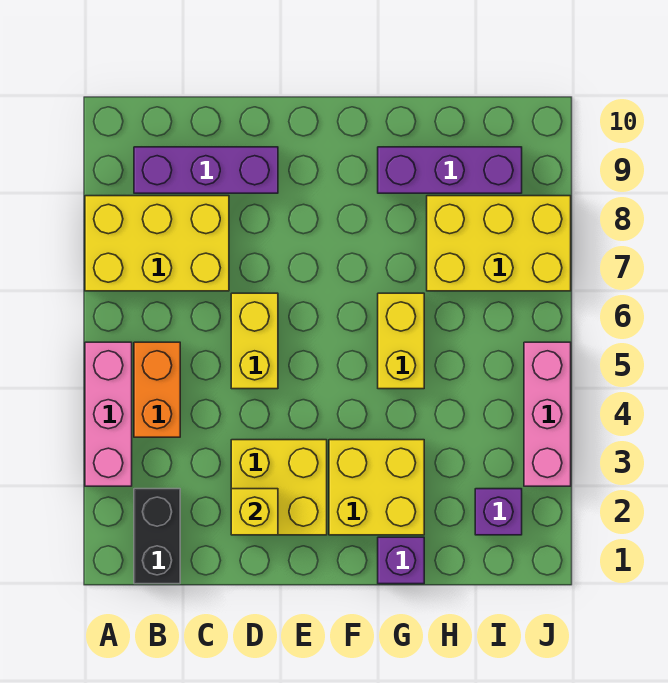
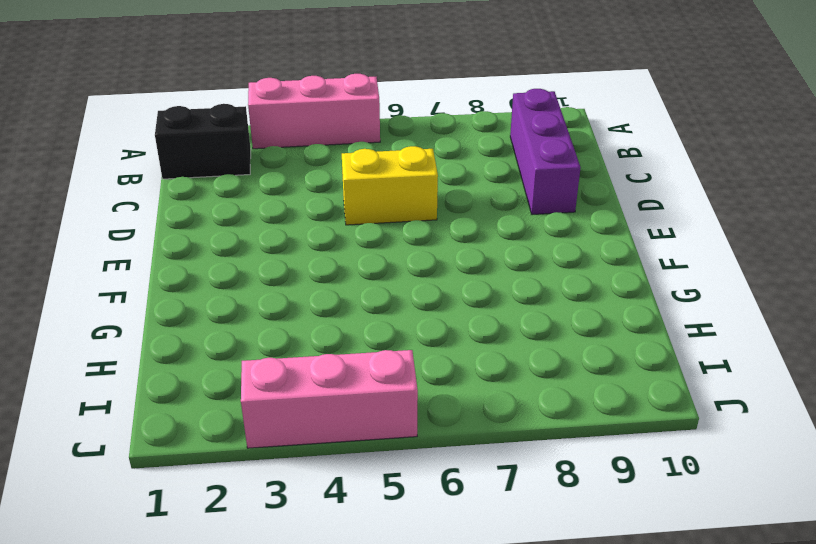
none -> yellow brick A7:C8 level 1
none -> orange brick B4:B5 level 1
none -> yellow brick D2:E3 level 1

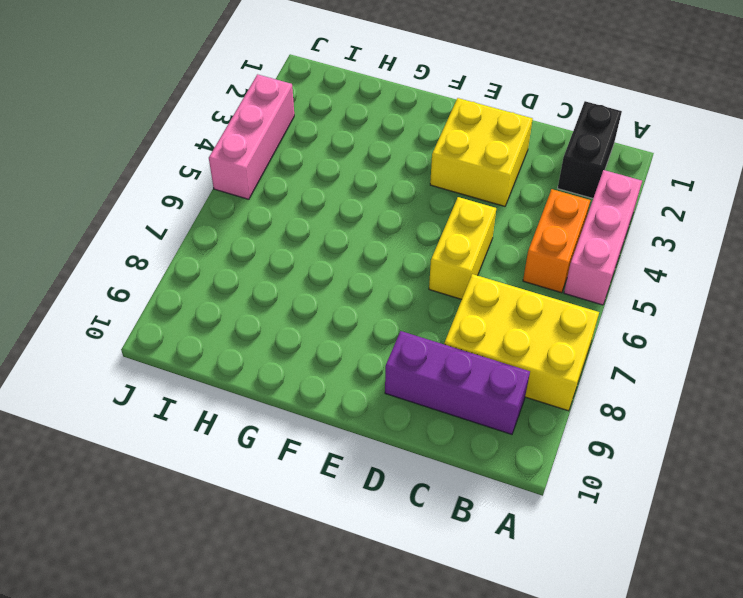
none -> yellow brick F2:G3 level 1
none -> purple brick G1 level 1
none -> yellow brick G5:G6 level 1

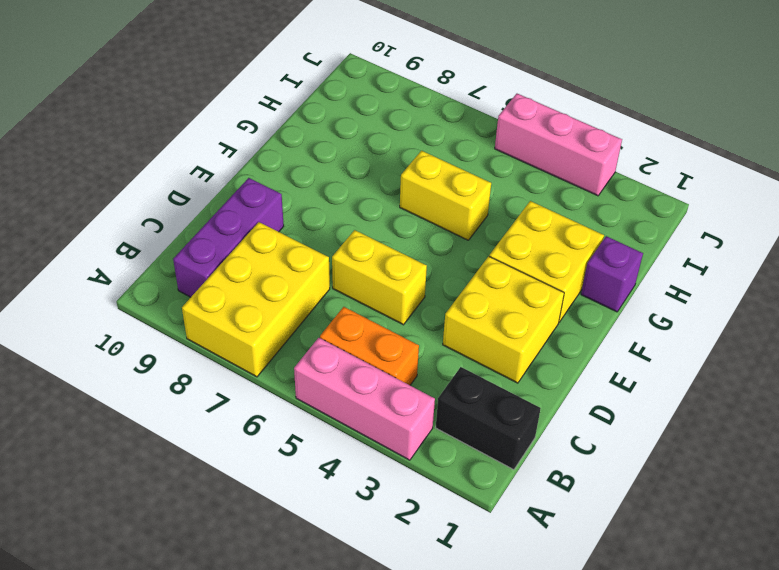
none -> purple brick G9:I9 level 1
none -> yellow brick H7:J8 level 1
none -> purple brick I2 level 1

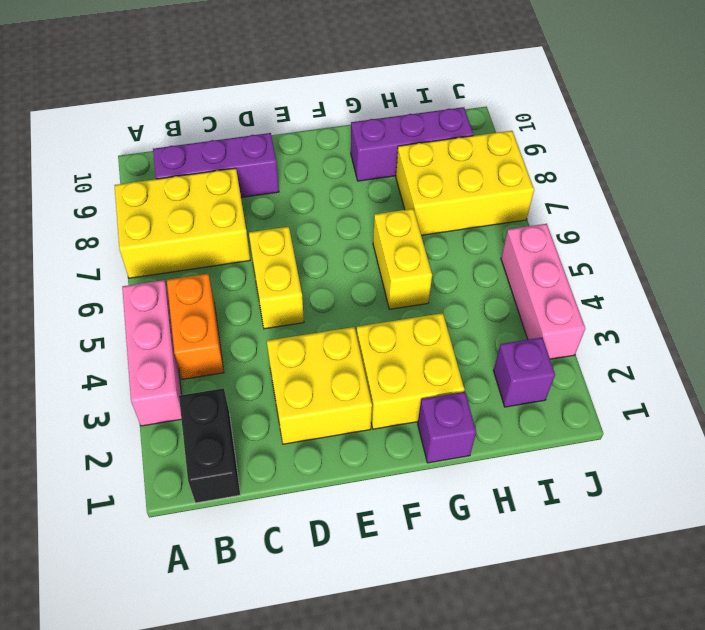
none -> yellow brick D2 level 2

